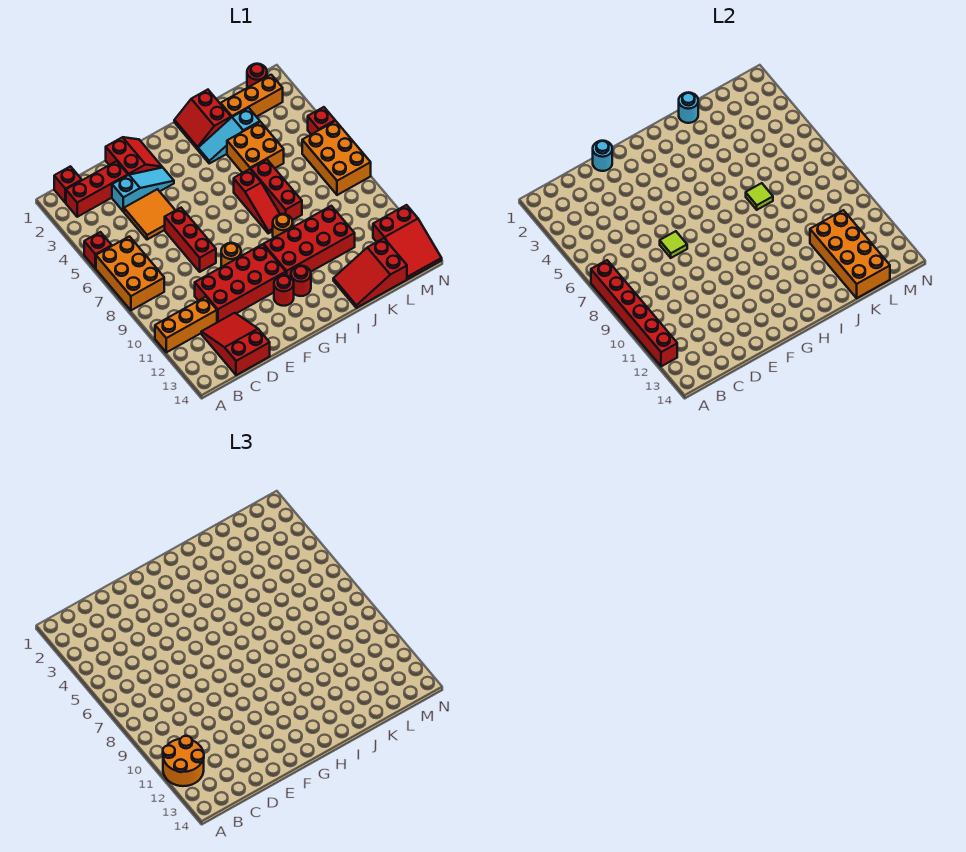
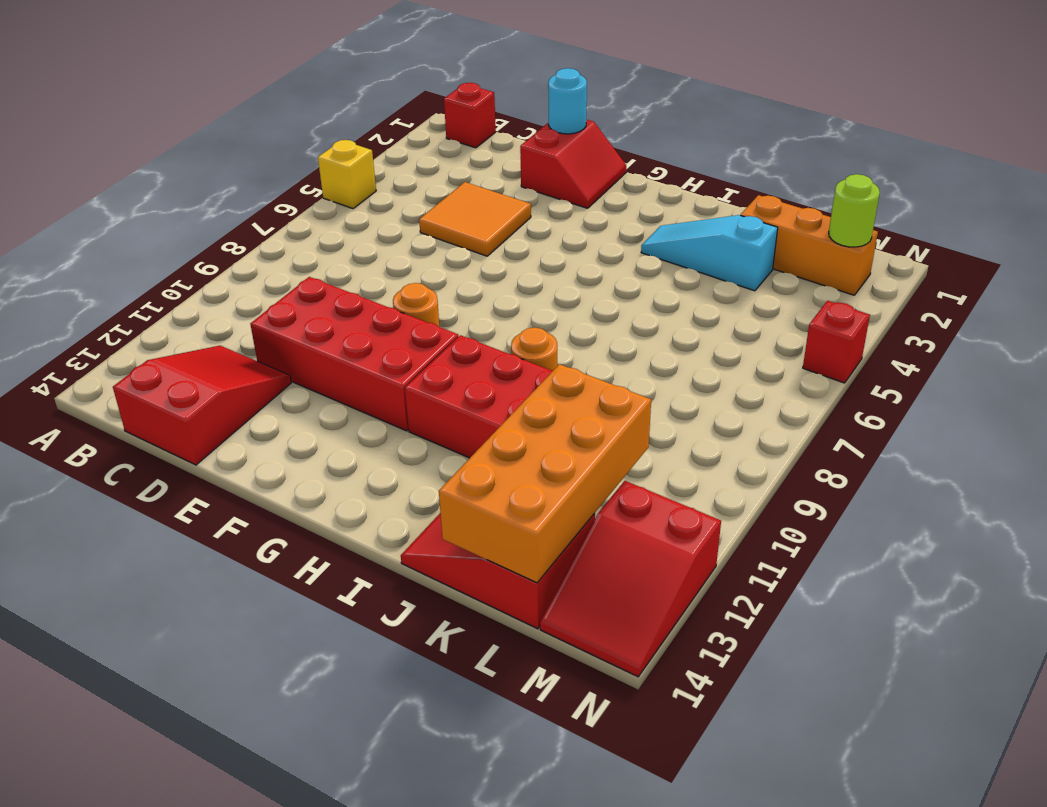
yellow brick A5 level 1 -> red brick A5 level 1
lime round brick M2 level 2 -> none
none -> orange brick A6:B8 level 1
none -> orange brick A11:C11 level 1
none -> red brick B2:D2 level 1
none -> cyan slope D3:F3 level 1 top D

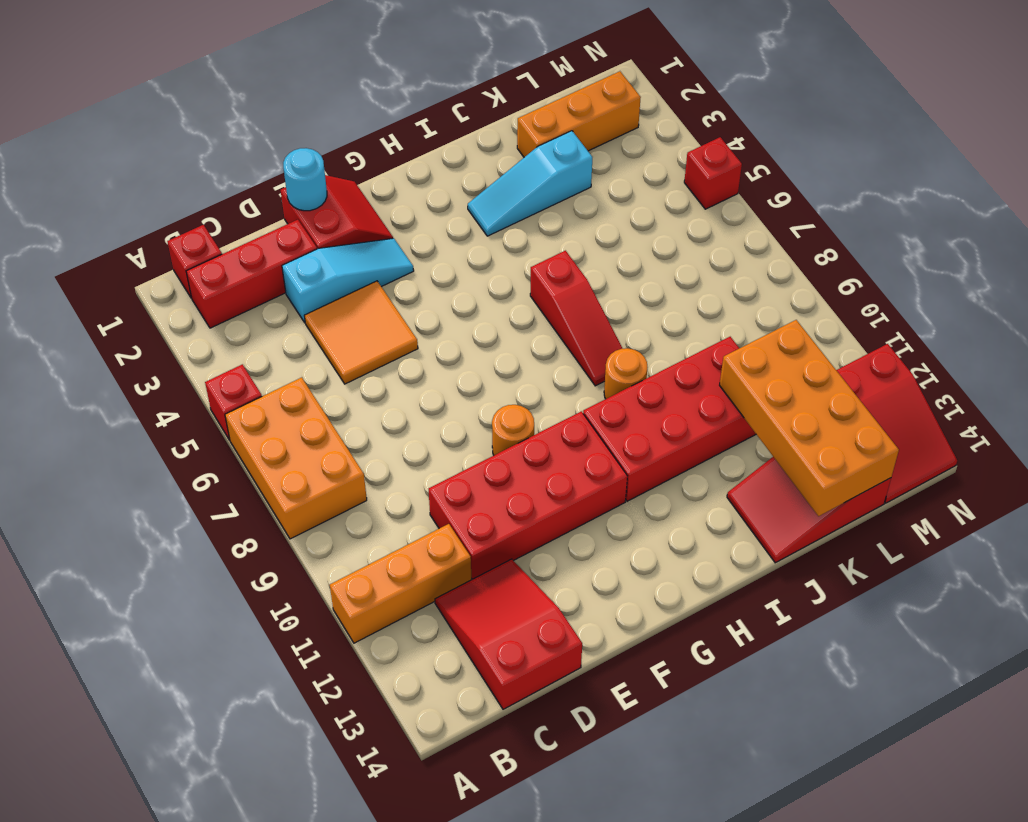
none -> red brick E6:E8 level 1
none -> red round brick G12 level 1
none -> red round brick H12 level 1
none -> red slope I1:J2 level 1 top J

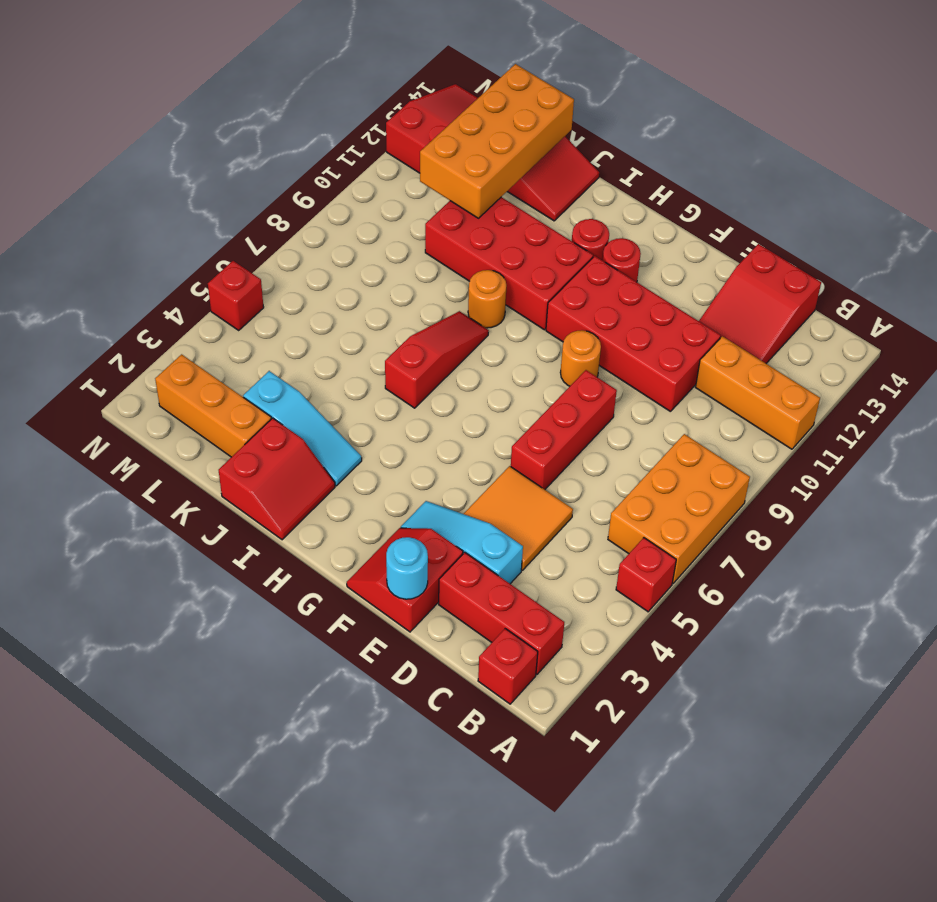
none -> orange brick J4:K5 level 1
none -> red brick J6:J8 level 1
none -> red round brick M1 level 1
none -> orange brick M6:N8 level 1

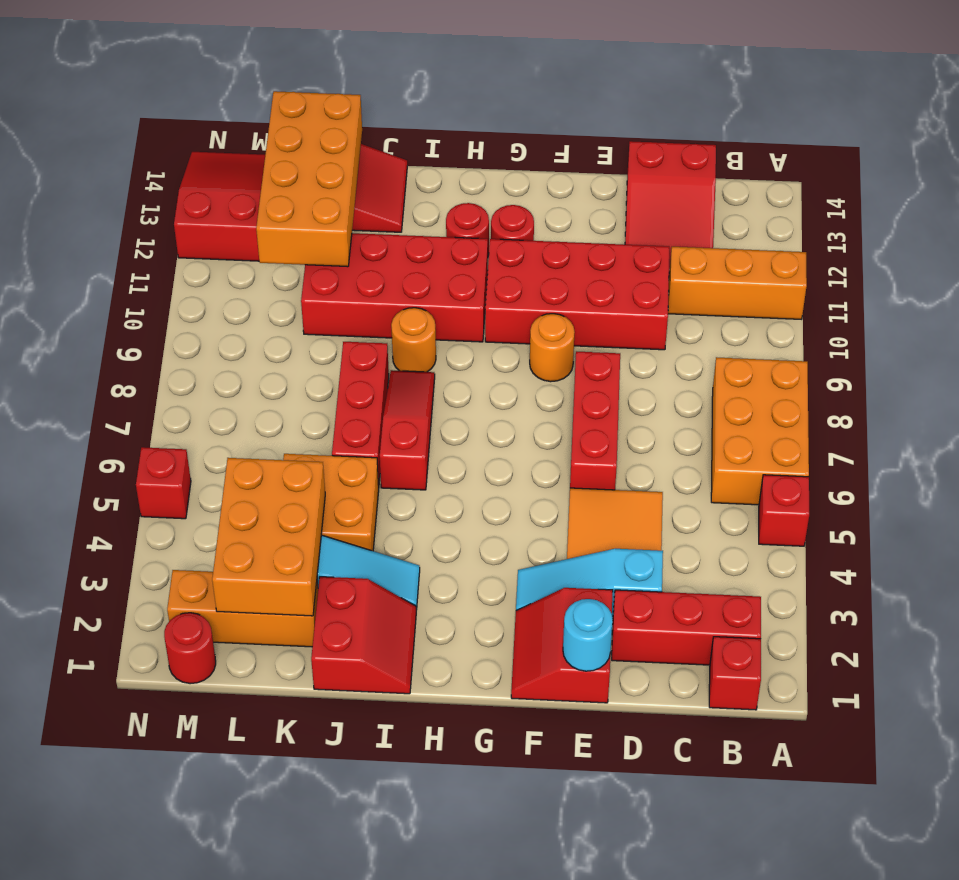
orange brick K2:L4 level 2 -> orange brick M6:N8 level 1
none -> red brick A7:A12 level 2
none -> lime tile E7 level 2
none -> cyan round brick J1 level 2
none -> lime tile J7 level 2

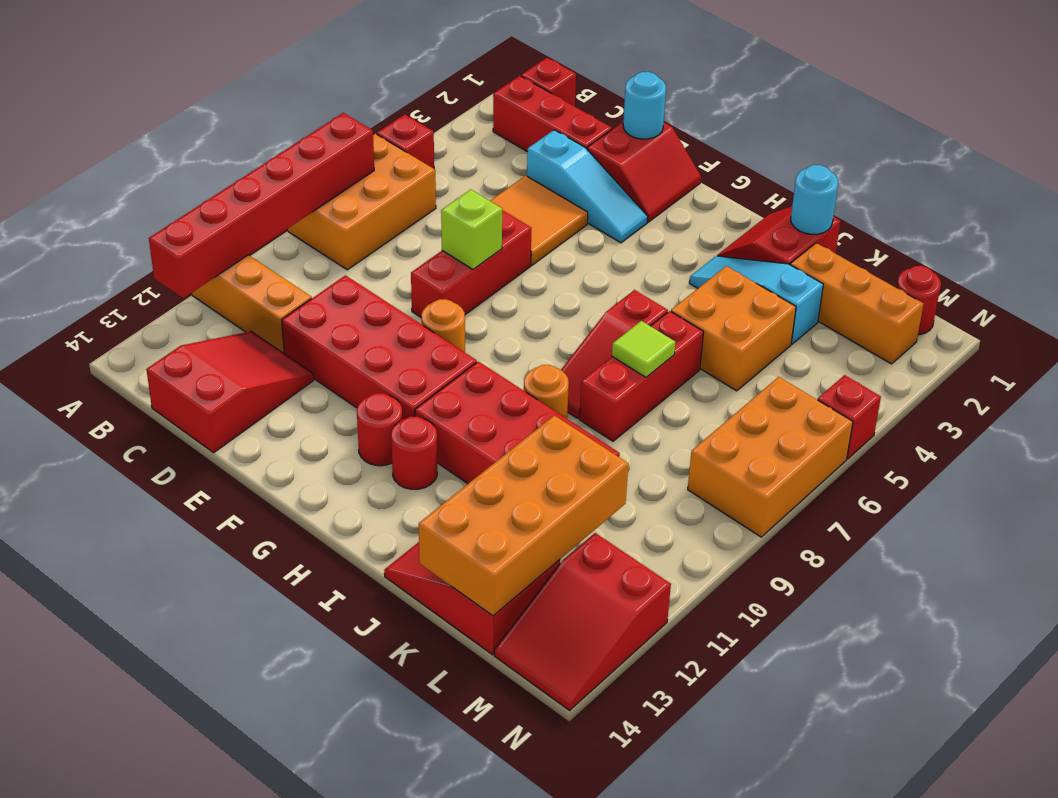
lime brick E7 level 2 -> lime tile E7 level 2
none -> orange round brick A11:B12 level 3

